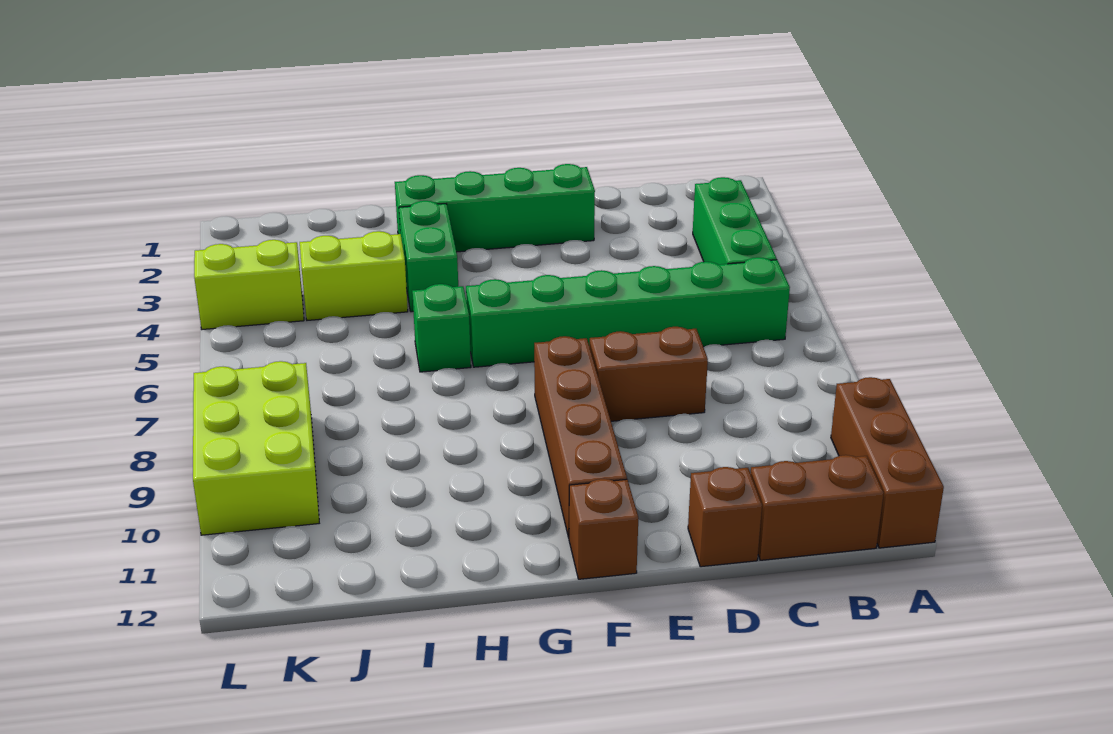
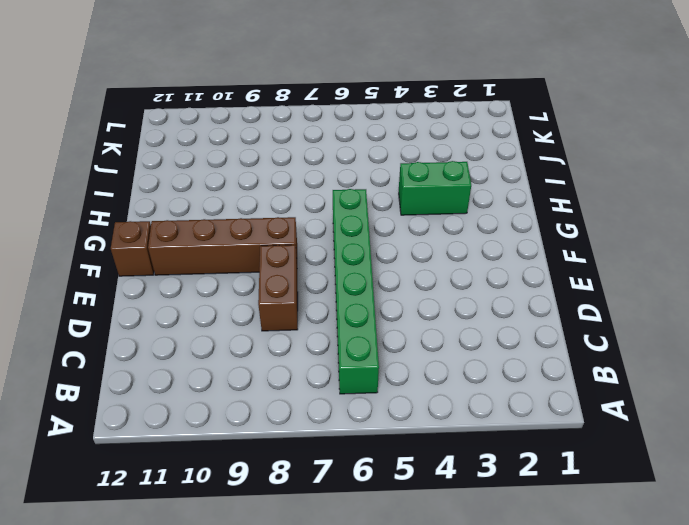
none -> brown brick A10:A12 level 1
none -> green brick B3:B5 level 1
none -> brown brick B12:C12 level 1

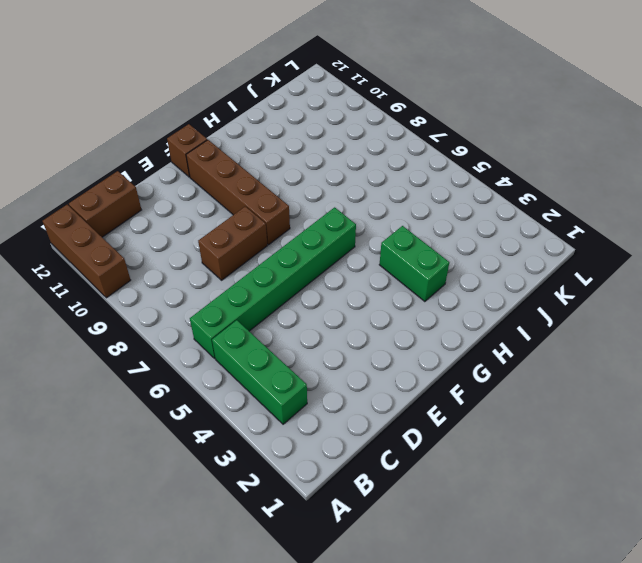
none -> brown brick D12 level 1
none -> green brick E2:H2 level 1
none -> green brick H6 level 1

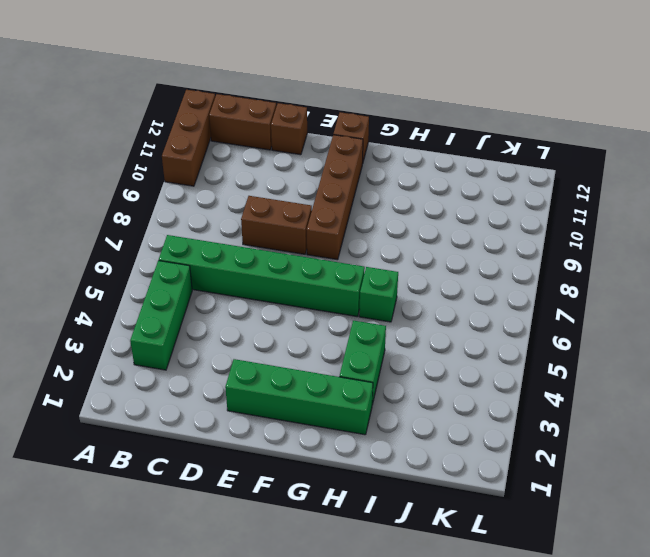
none -> lime brick I4:J4 level 1
none -> lime brick K4:L4 level 1
none -> lime brick K8:L10 level 1

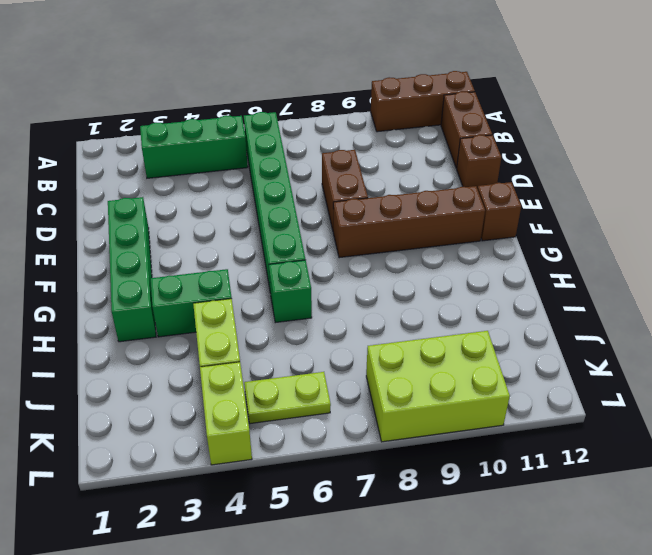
lime plate K5:K6 level 1 -> none

